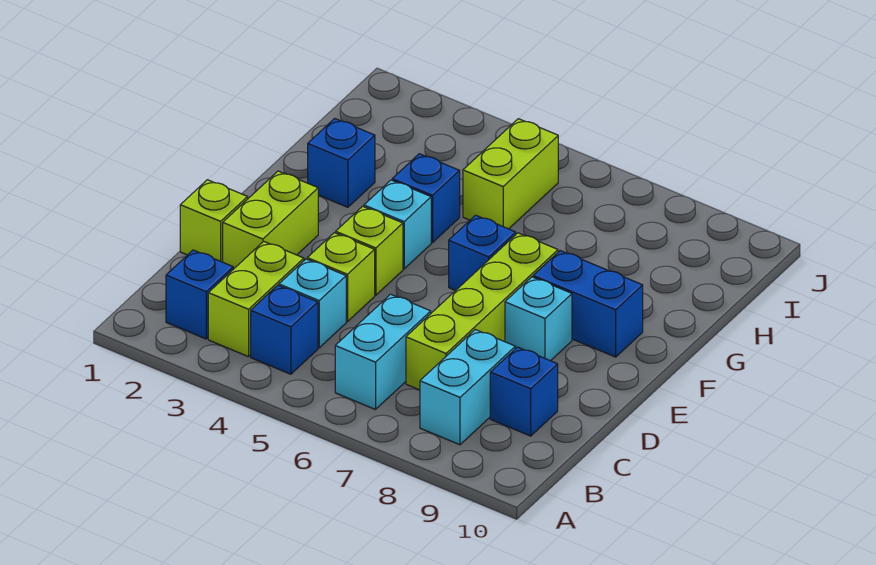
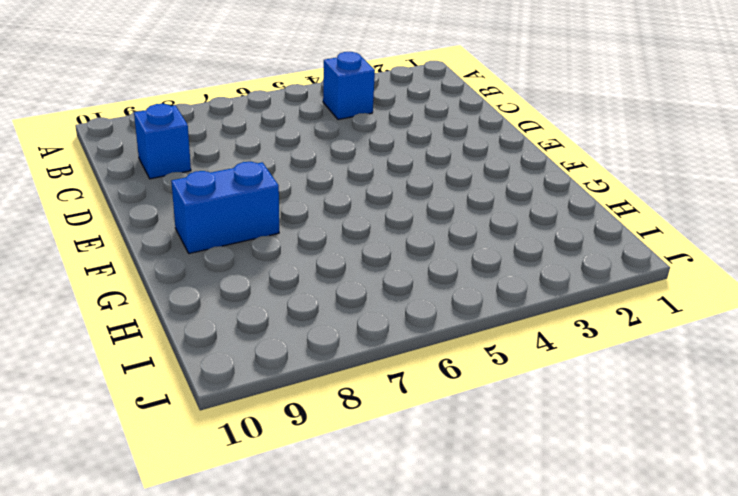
none -> blue brick B2 level 1
none -> lime brick B3:C3 level 1
none -> cyan brick B6:C6 level 1

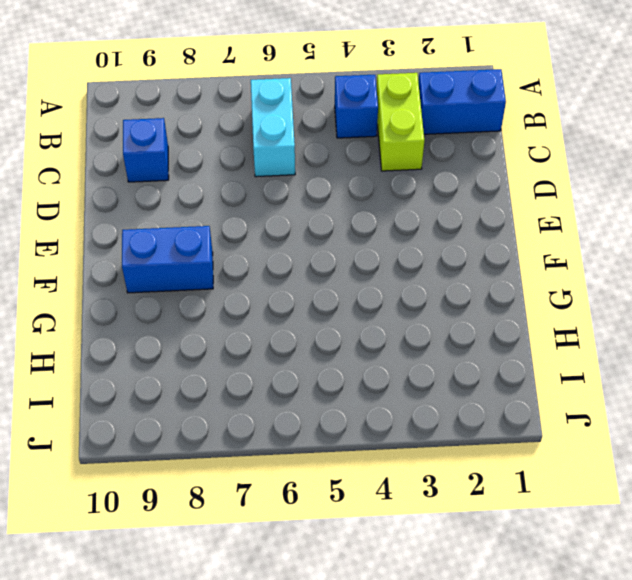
blue brick B1:B2 level 1 -> blue brick B2 level 1
none -> cyan brick B8:C8 level 1
none -> cyan brick C4 level 1
none -> lime brick C7:F7 level 1

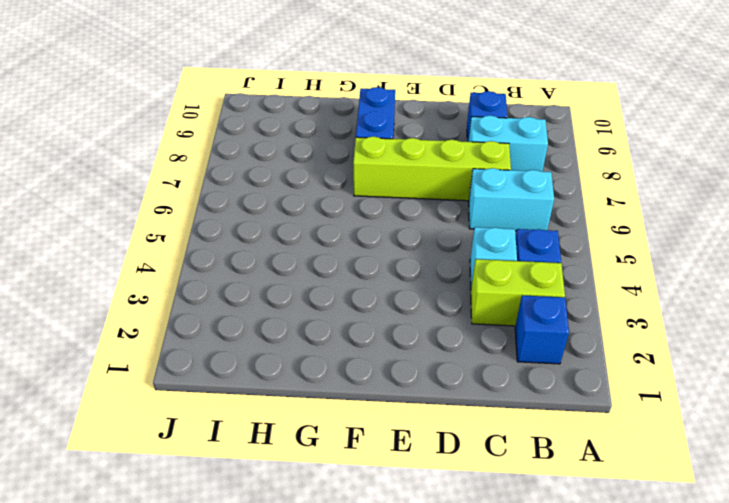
none -> lime brick D1 level 1
none -> lime brick D2:E2 level 1
none -> lime brick D4 level 1

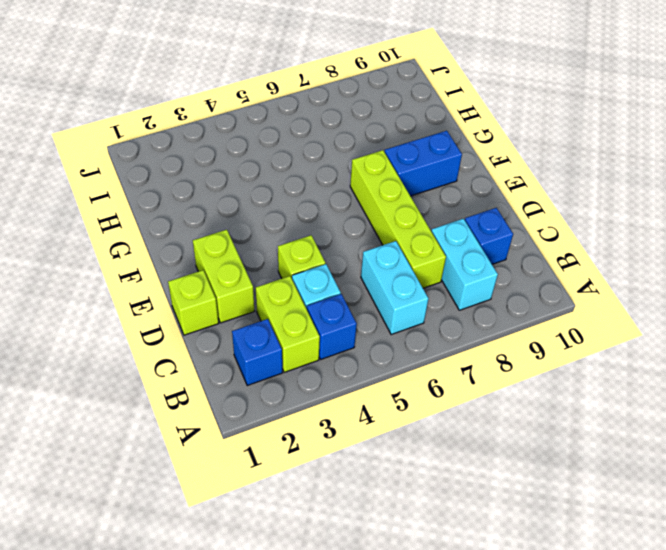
none -> lime brick E4 level 1
none -> cyan brick E8 level 1
none -> cyan brick F4 level 1

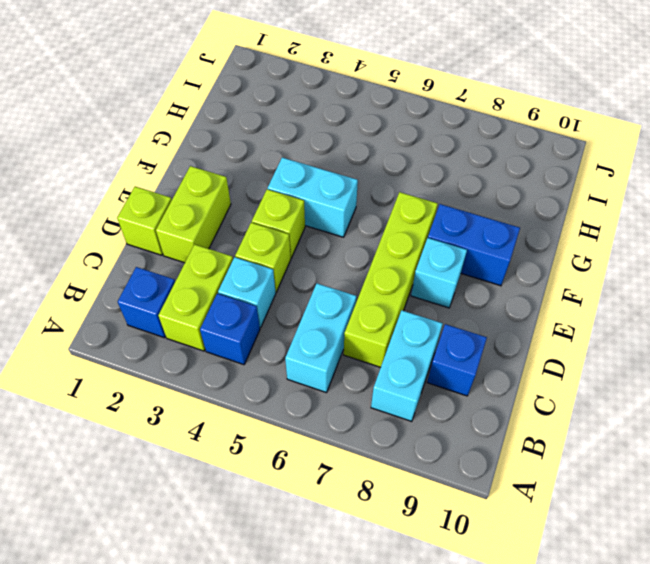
cyan brick F4:F5 level 1 -> cyan brick F4 level 1
none -> blue brick F6 level 1
none -> blue brick G2 level 1
none -> blue brick G4 level 1

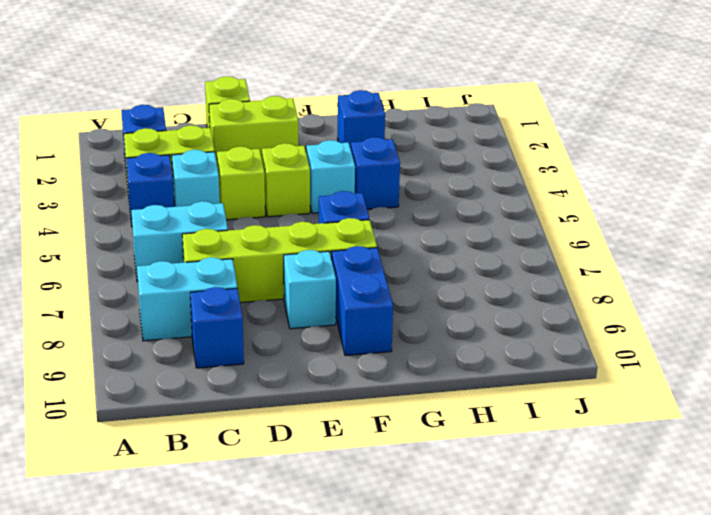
none -> lime brick H5:I5 level 1

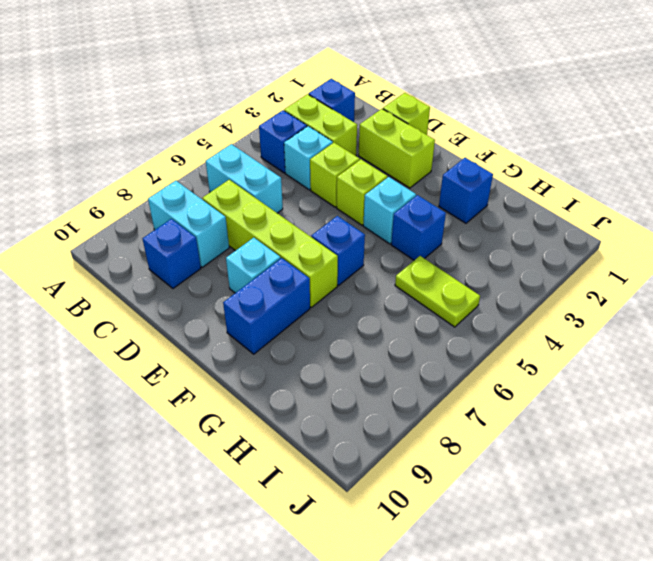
lime plate H5:I5 level 1 -> lime brick H5:I5 level 1

